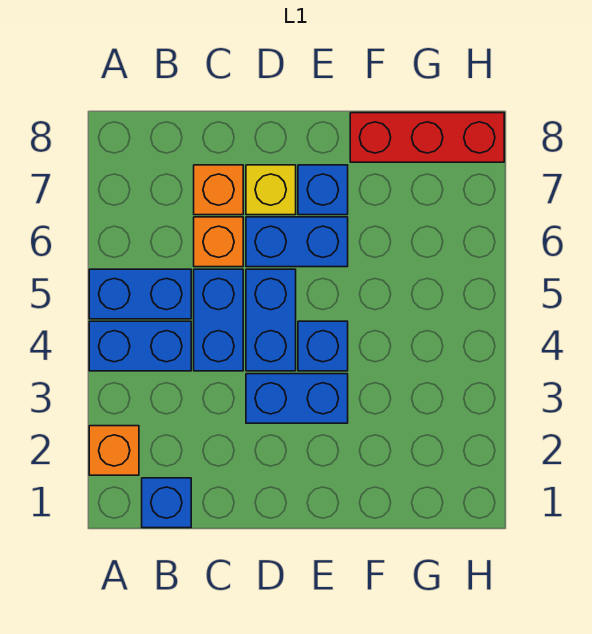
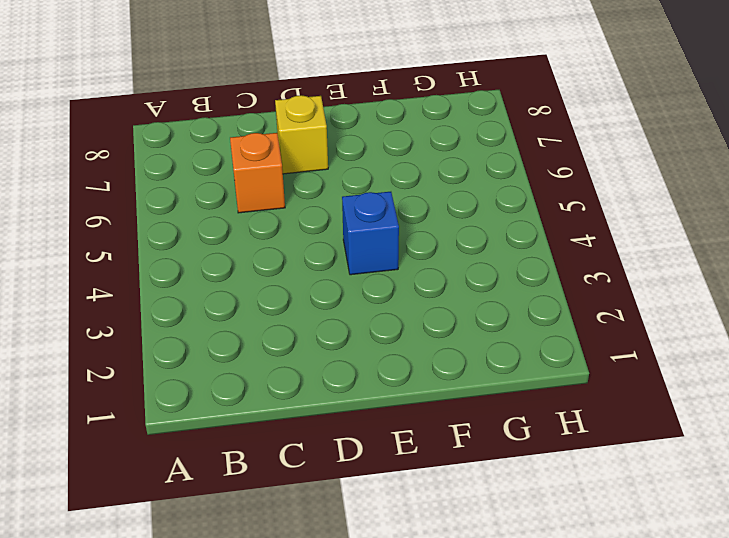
none -> orange brick A2 level 1
none -> blue brick A4:B4 level 1
none -> blue brick A5:B5 level 1

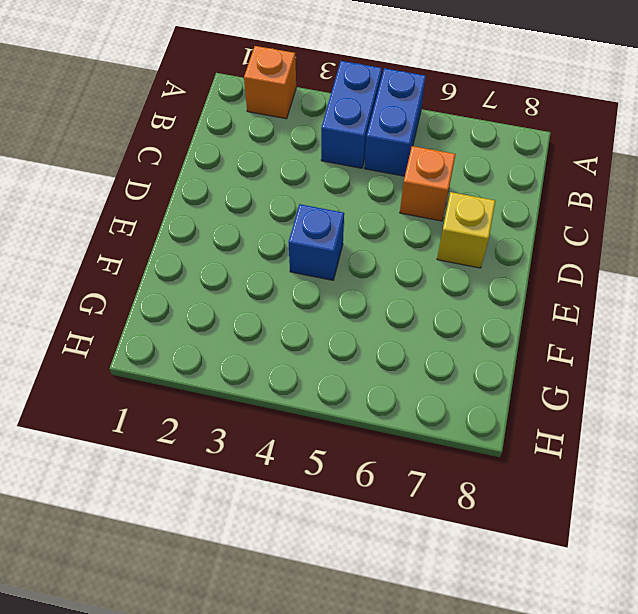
none -> blue brick B1 level 1
none -> blue brick C4:C5 level 1
none -> orange brick C7 level 1

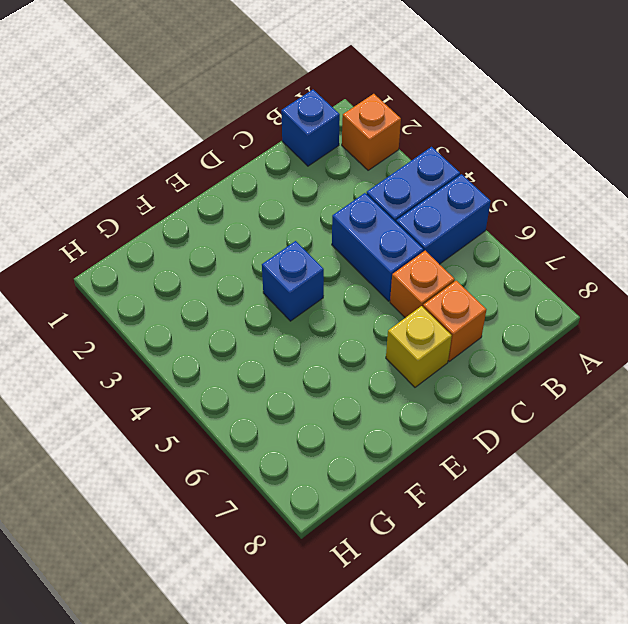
none -> blue brick D3:E3 level 1
none -> blue brick D4:D5 level 1
none -> blue brick D6:E6 level 1

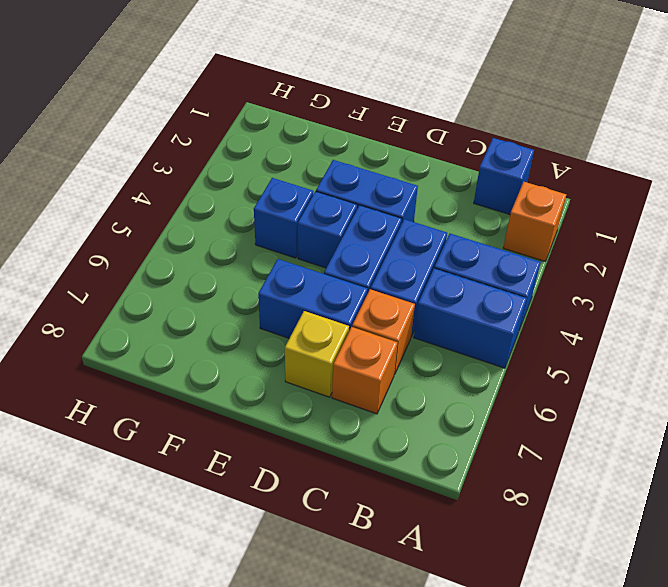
blue brick F4 level 1 -> blue brick E7 level 1
none -> red brick F8:H8 level 1

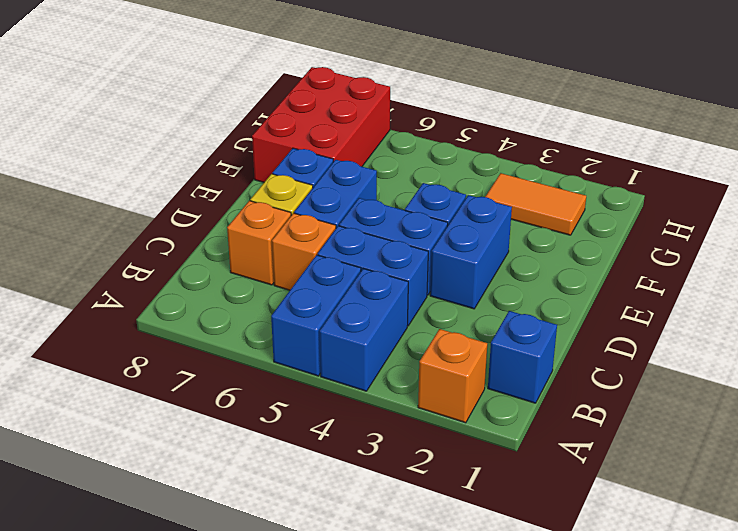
red brick F7:H8 level 1 -> red brick F8:H8 level 1
orange tile G2:G3 level 1 -> none

